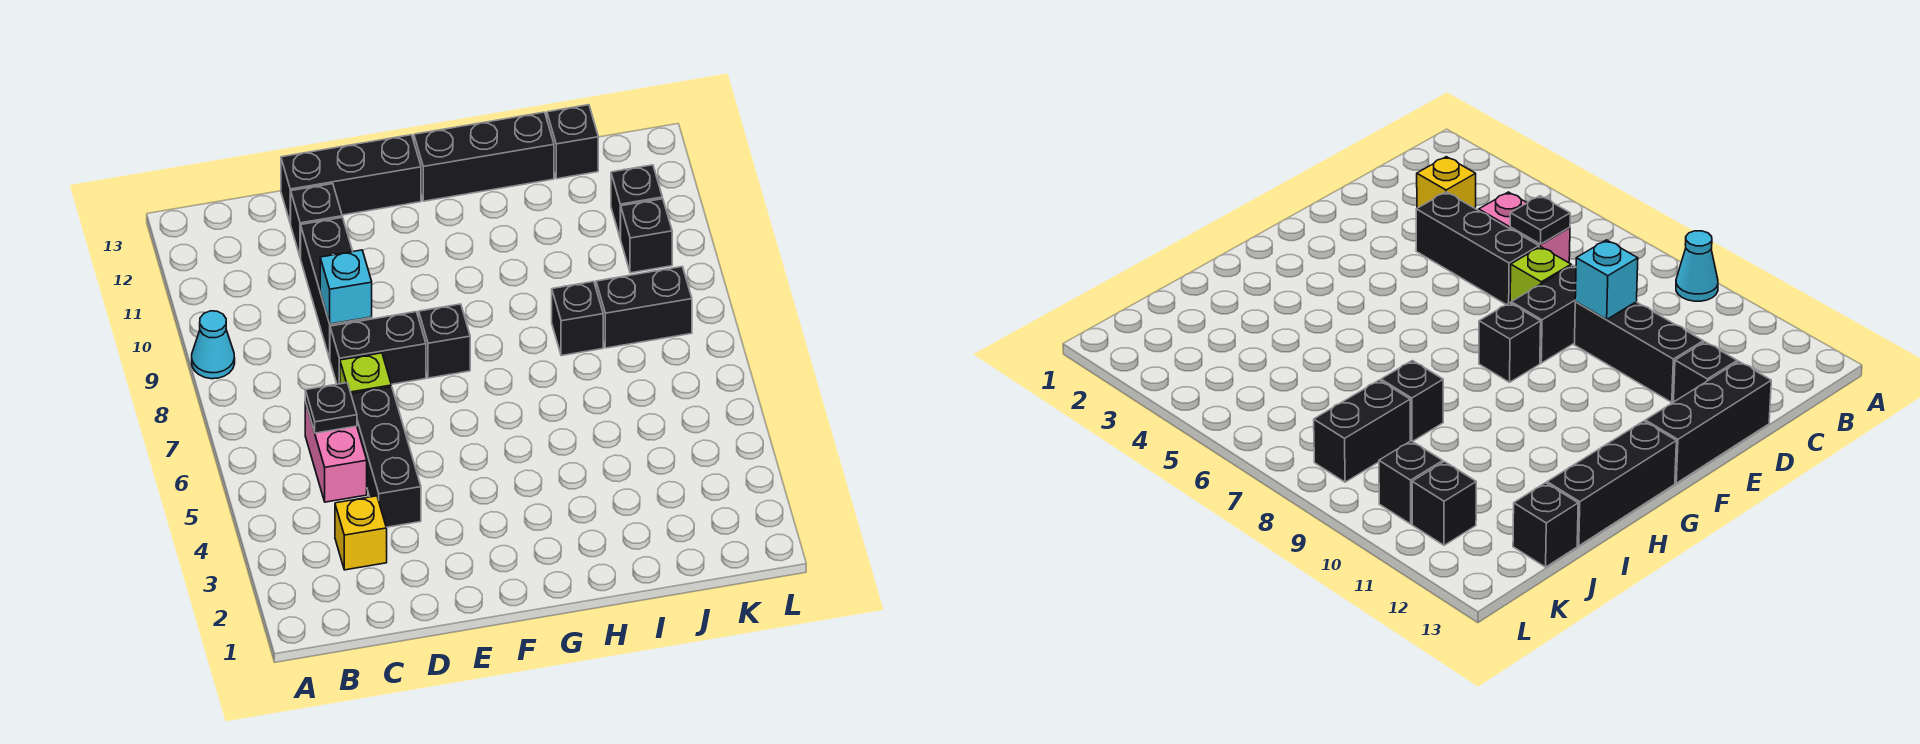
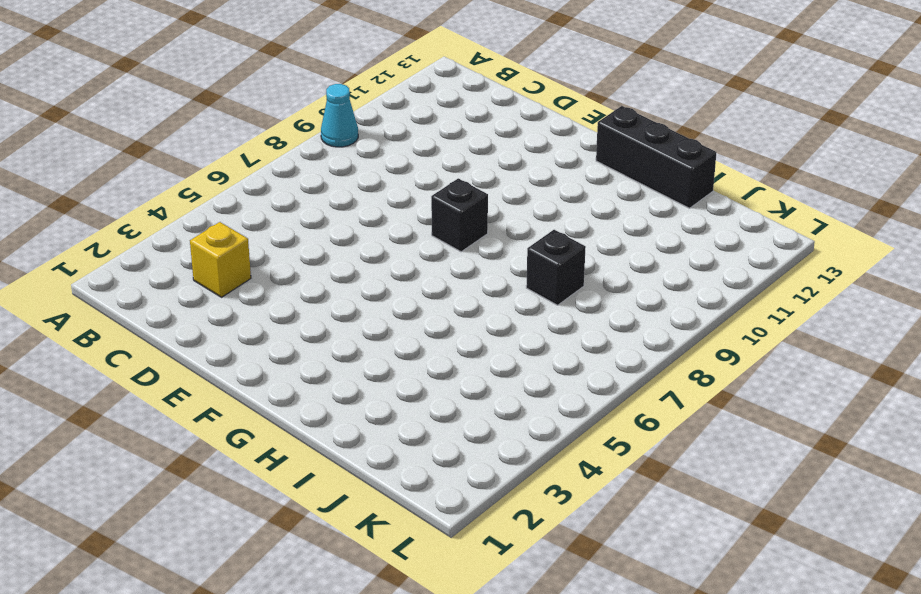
none -> pink brick C5:C6 level 1
none -> black brick D4:D6 level 1
none -> lime brick D7 level 1

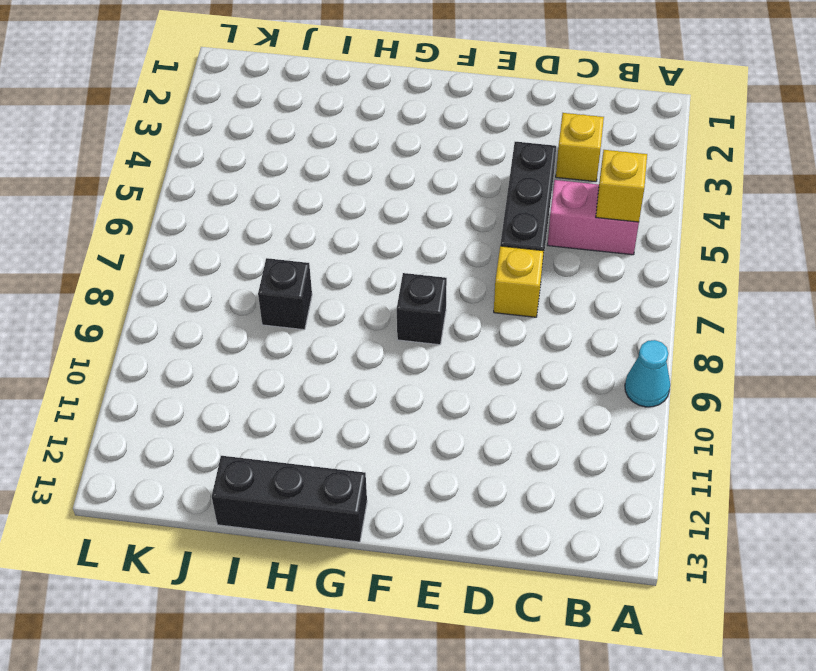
pink brick B5:C5 level 1 -> pink brick C5:C6 level 1
yellow brick B5 level 2 -> none
yellow brick D7 level 1 -> lime brick D7 level 1
none -> black brick D8:E8 level 1
none -> black brick D9:D11 level 1
none -> black brick D12 level 1

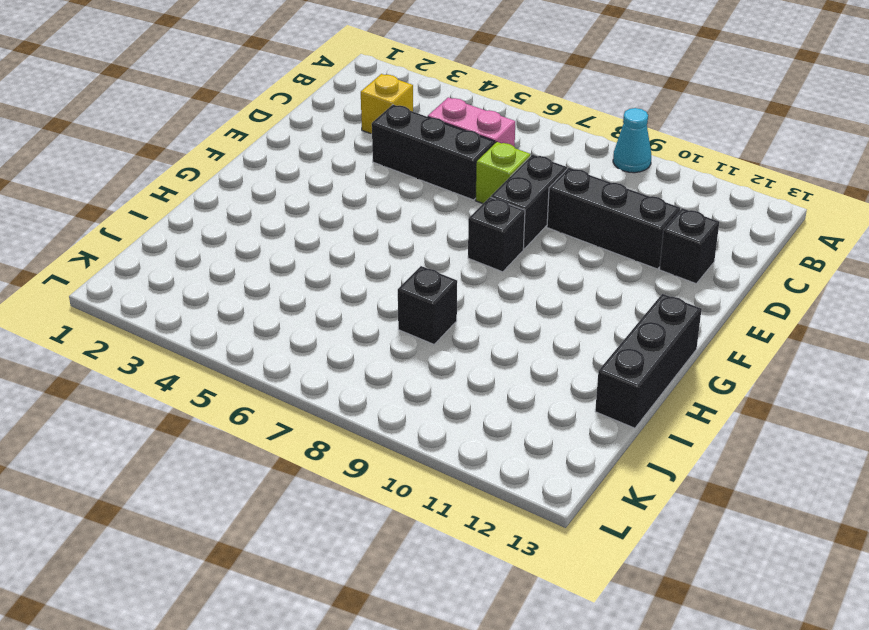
none -> black brick D13:F13 level 1
none -> black brick J8:K8 level 1
none -> black brick J13 level 1

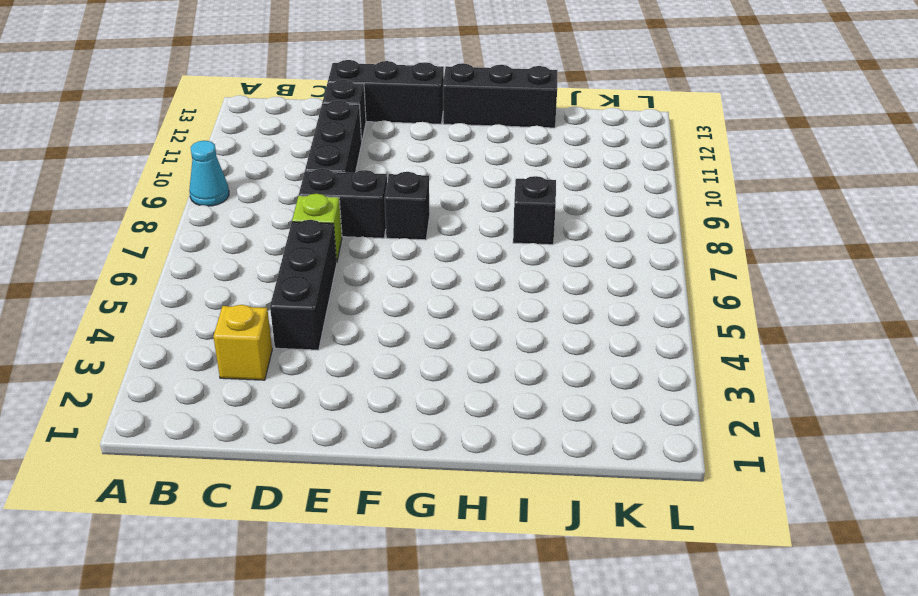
none -> pink brick C5:C6 level 1
none -> black brick J8:K8 level 1
none -> black brick J13 level 1

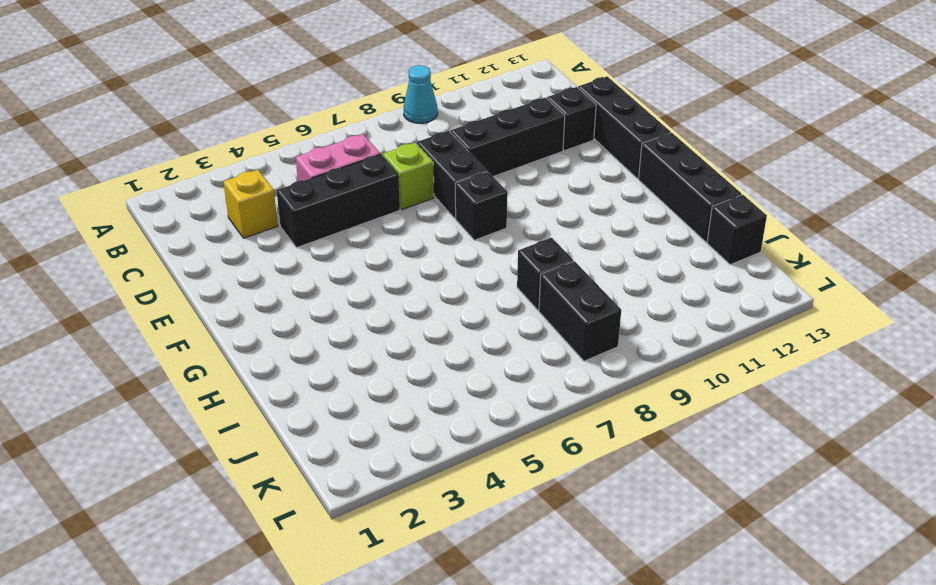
none -> black brick K10 level 1
none -> black brick K11 level 1
none -> black plate C6 level 2

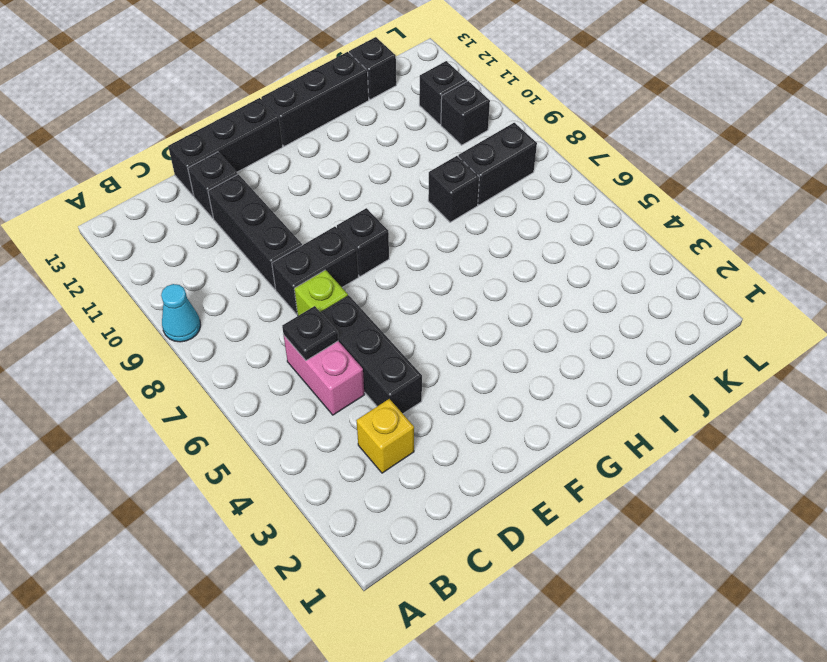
none -> cyan brick D9 level 2

